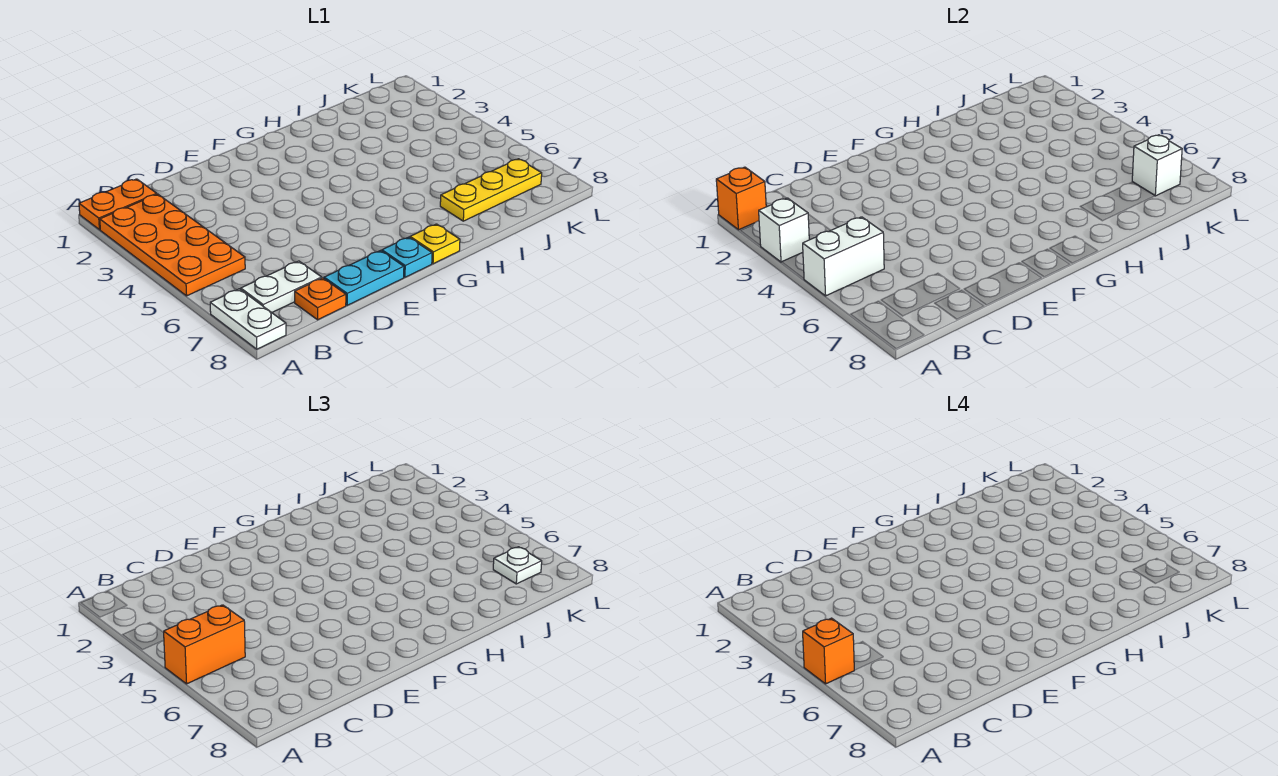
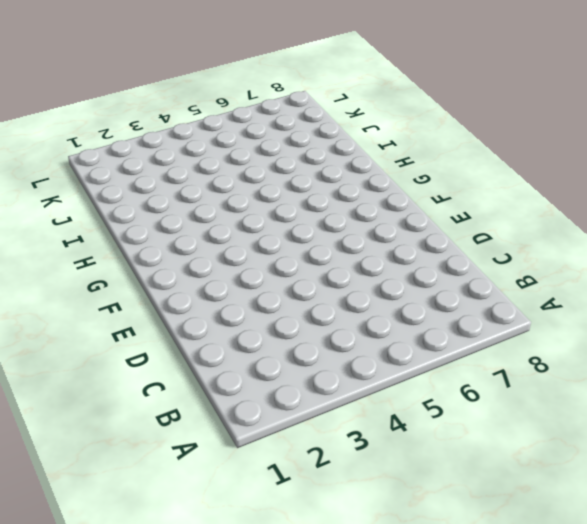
none -> orange plate A1:B1 level 1
none -> orange plate A2:B5 level 1
none -> white plate A7:A8 level 1

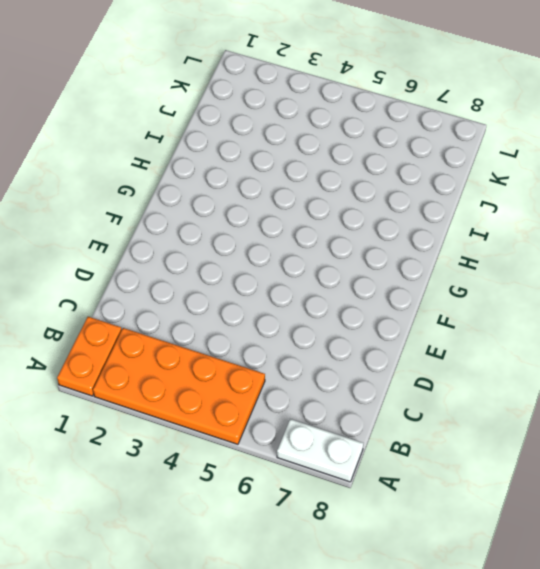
none -> white plate B7:C7 level 1
none -> orange plate C8 level 1
none -> cyan plate D8:E8 level 1

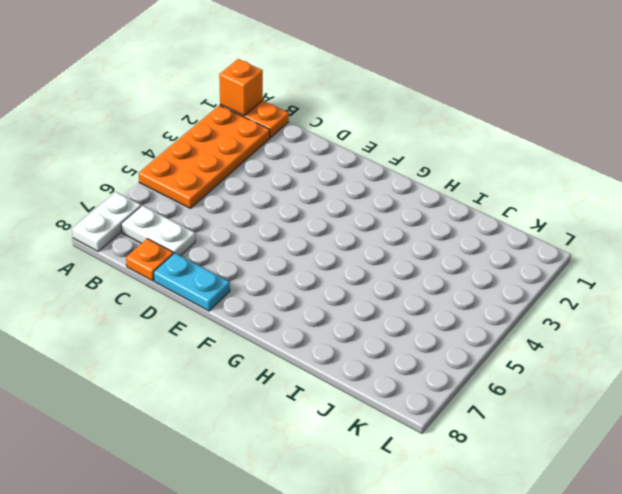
none -> cyan plate F8 level 1
none -> yellow plate G8 level 1
none -> yellow plate I7:K7 level 1

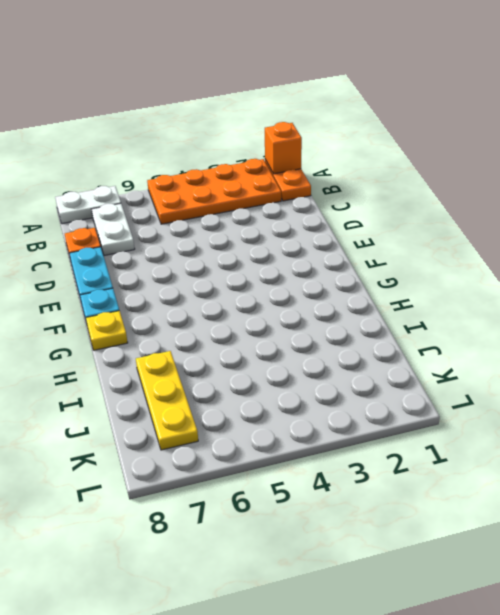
none -> white brick A3 level 2
none -> white brick A5:B5 level 2
none -> white brick K7 level 2

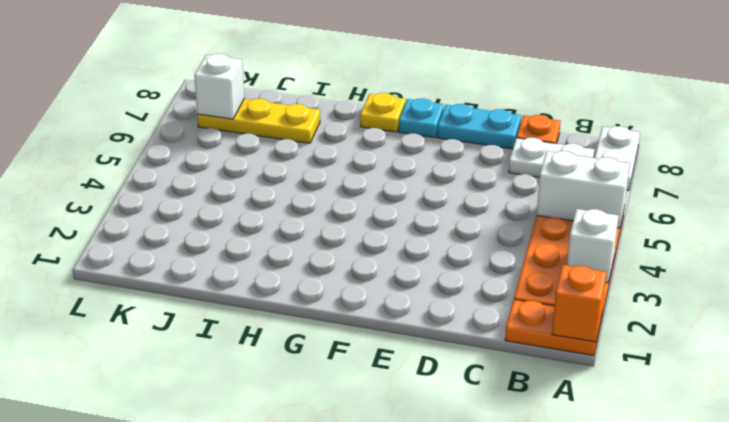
none -> orange brick A5:B5 level 3
none -> white plate K7 level 3
none -> orange brick A5 level 4

